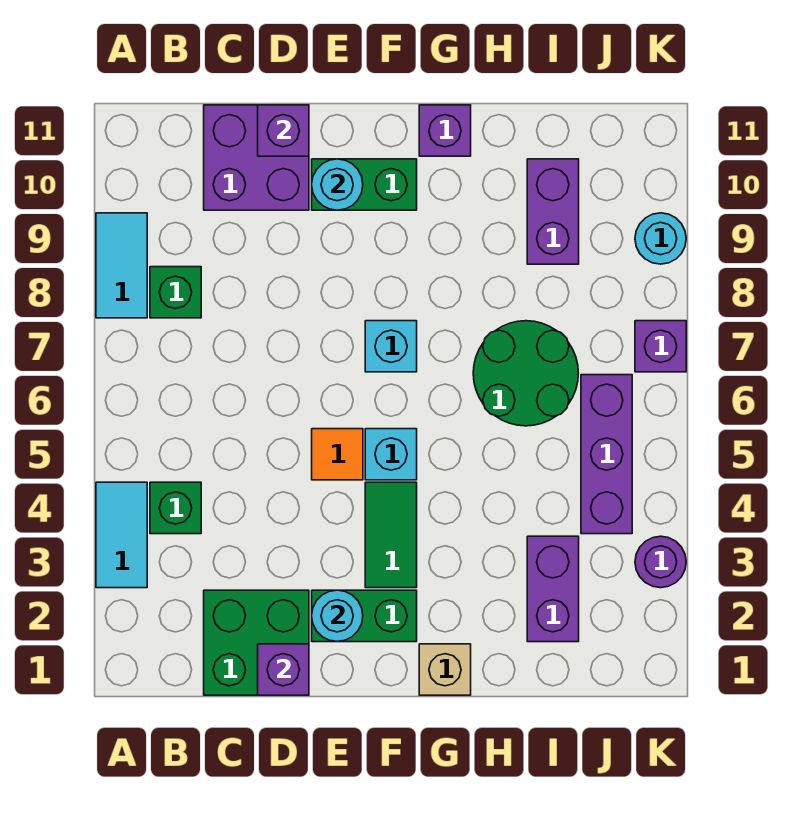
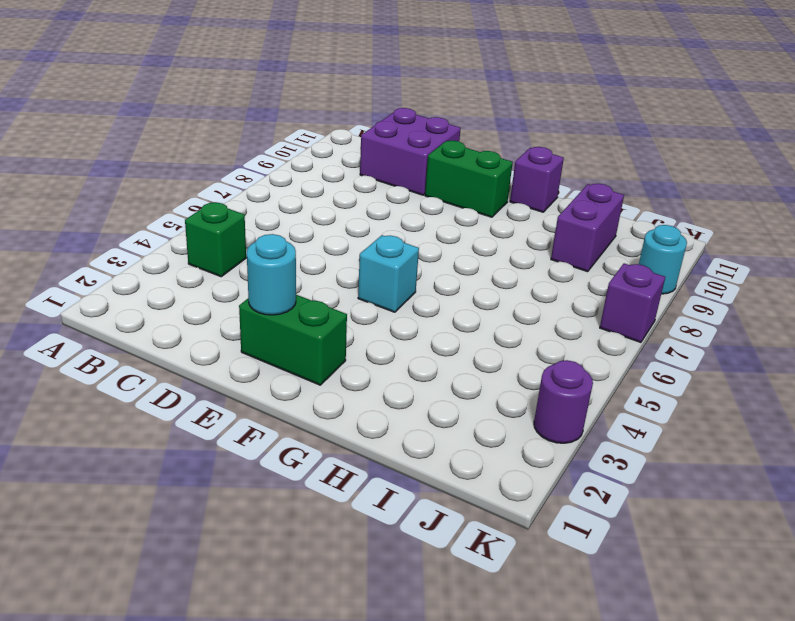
none -> cyan tile A3:A4 level 1
none -> cyan tile A8:A9 level 1
none -> green brick B8 level 1

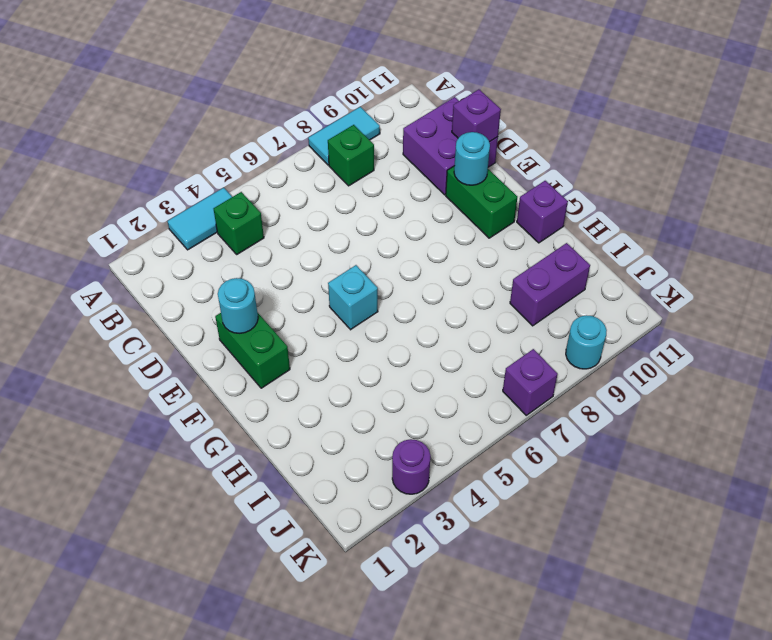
none -> green brick C1:D2 level 1
none -> orange tile E5 level 1
none -> green tile F3:F4 level 1

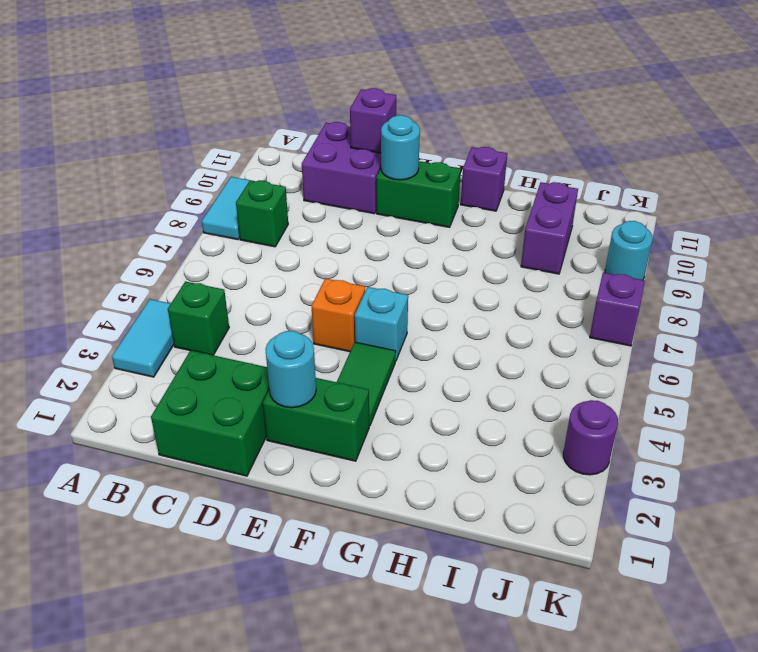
orange brick E5 level 1 -> orange tile E5 level 1
none -> cyan brick F7 level 1
none -> tan brick G1 level 1
none -> green round brick H6:I7 level 1

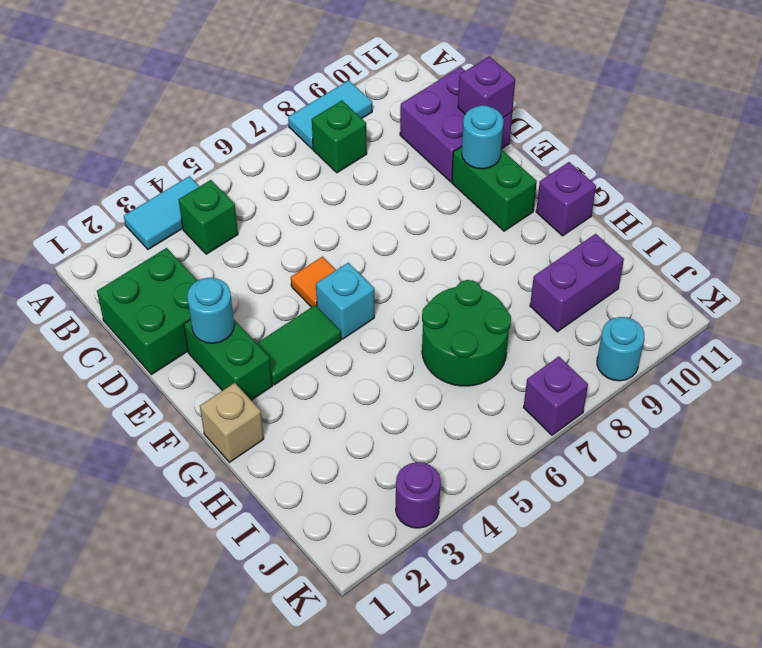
none -> cyan brick F7 level 1
none -> purple brick I2:I3 level 1
none -> purple brick J4:J6 level 1

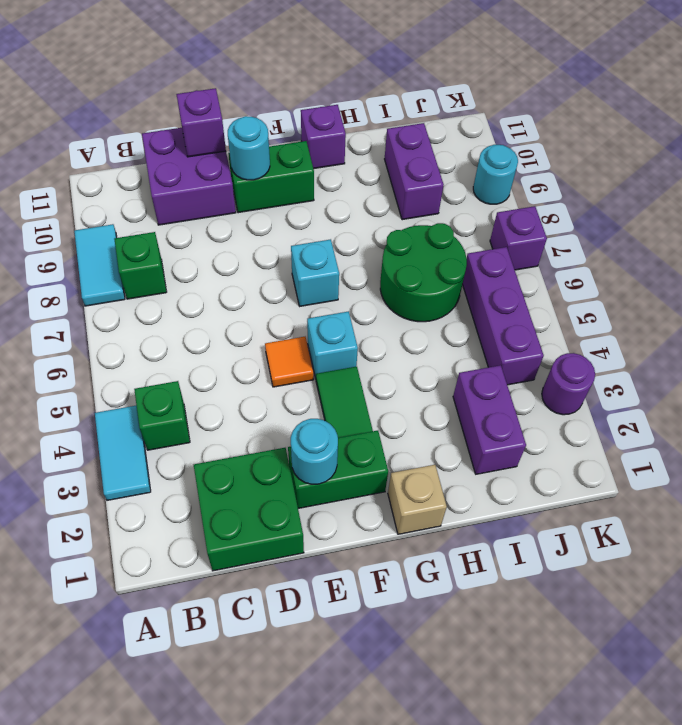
none -> purple brick D1 level 2

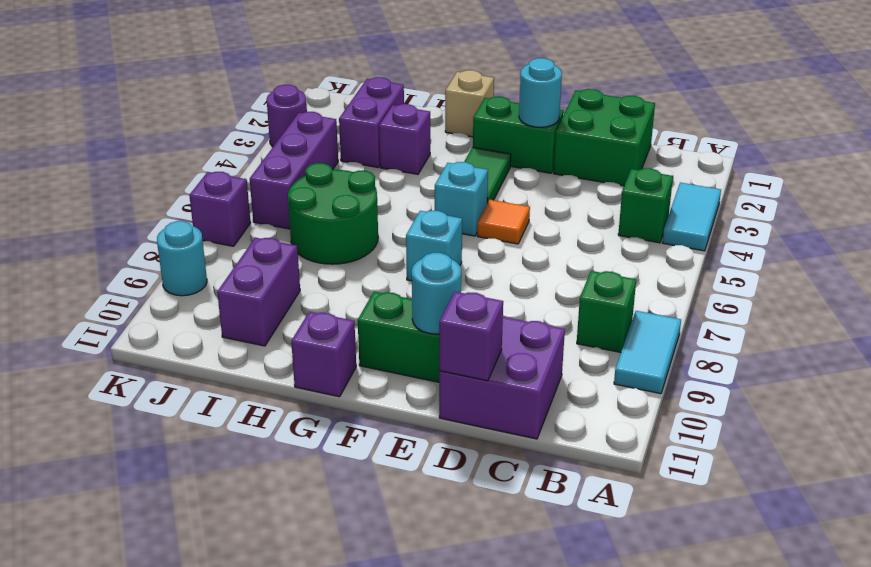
purple brick H3 level 1 -> purple brick D1 level 2

